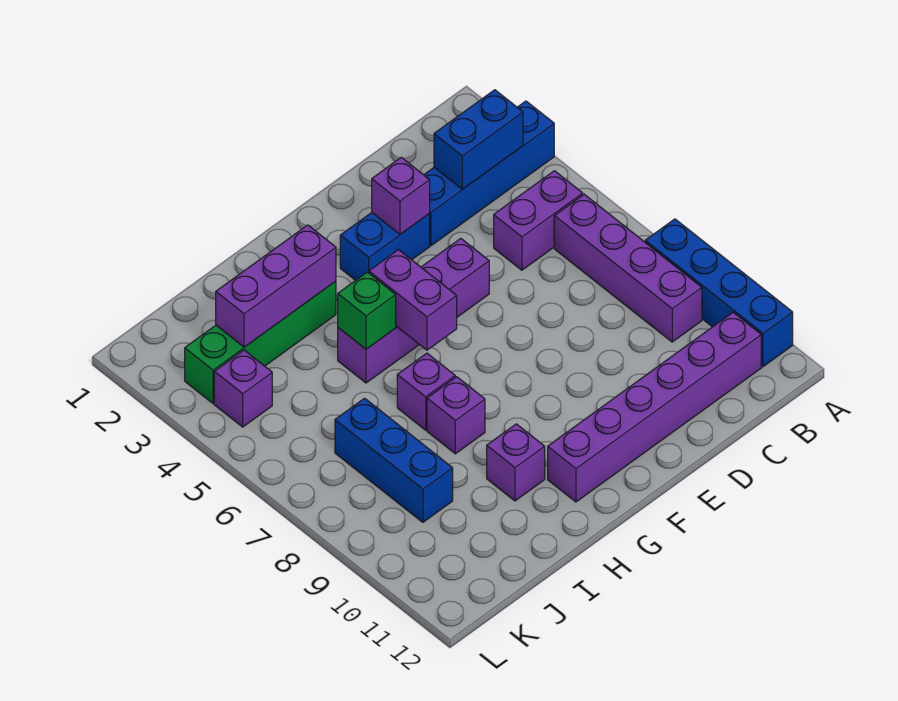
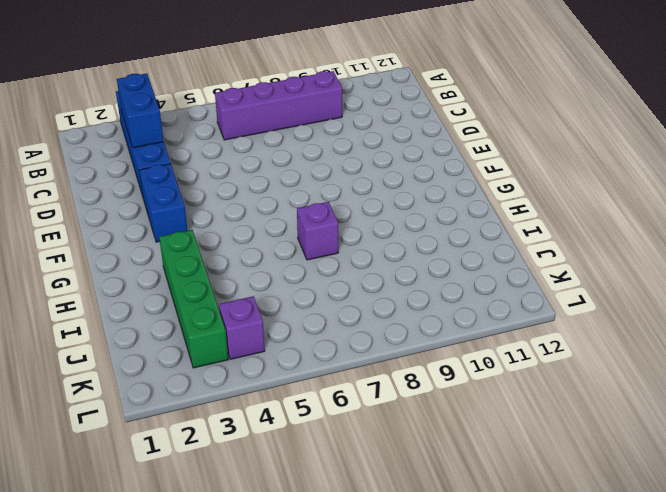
none -> blue brick A8:A11 level 1
none -> purple brick B5:C5 level 1
none -> purple brick B11:G11 level 1

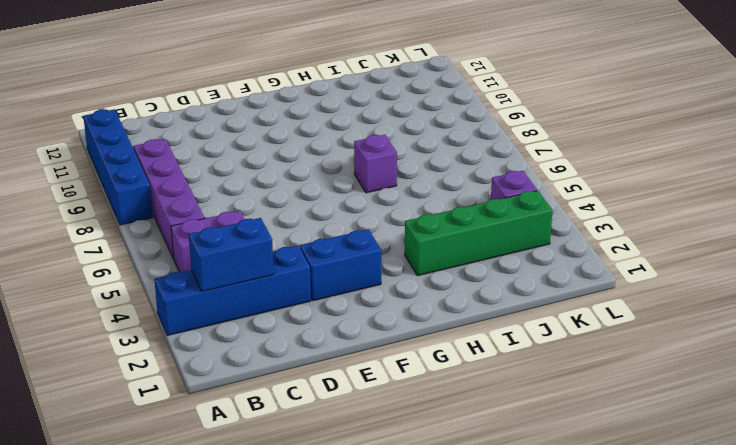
none -> purple brick B11:G11 level 1
none -> purple brick E5:H5 level 1
none -> purple brick H8 level 1

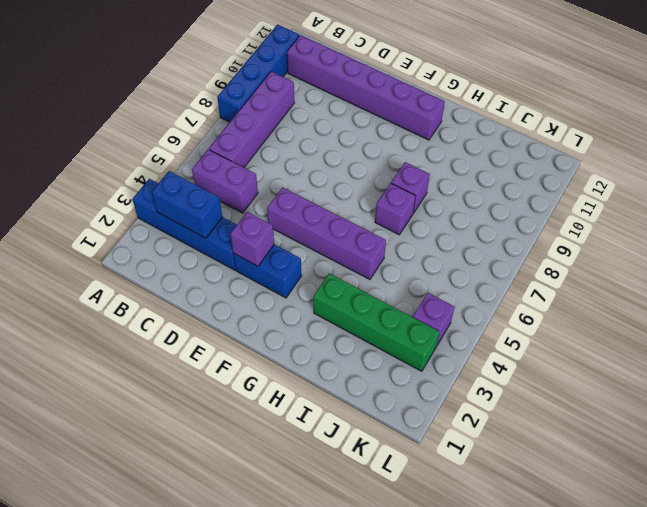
none -> purple brick H10 level 1
none -> blue brick J7:J9 level 1
none -> purple brick G5:G6 level 2

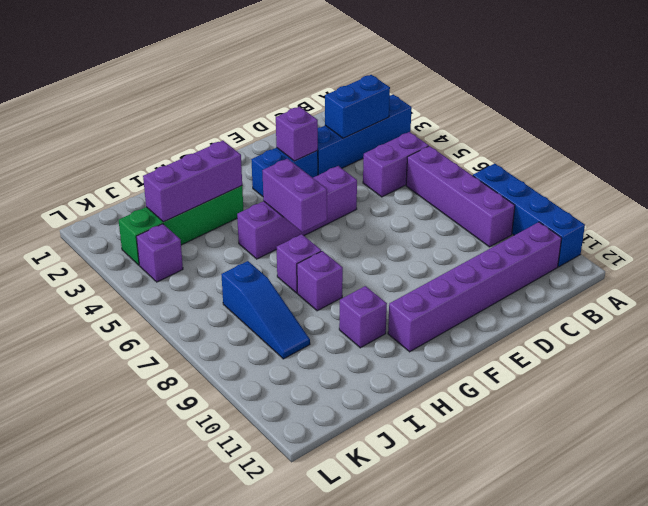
blue slope J7:J9 level 1 top 7 -> blue brick J7:J9 level 1
none -> green brick H5 level 2

